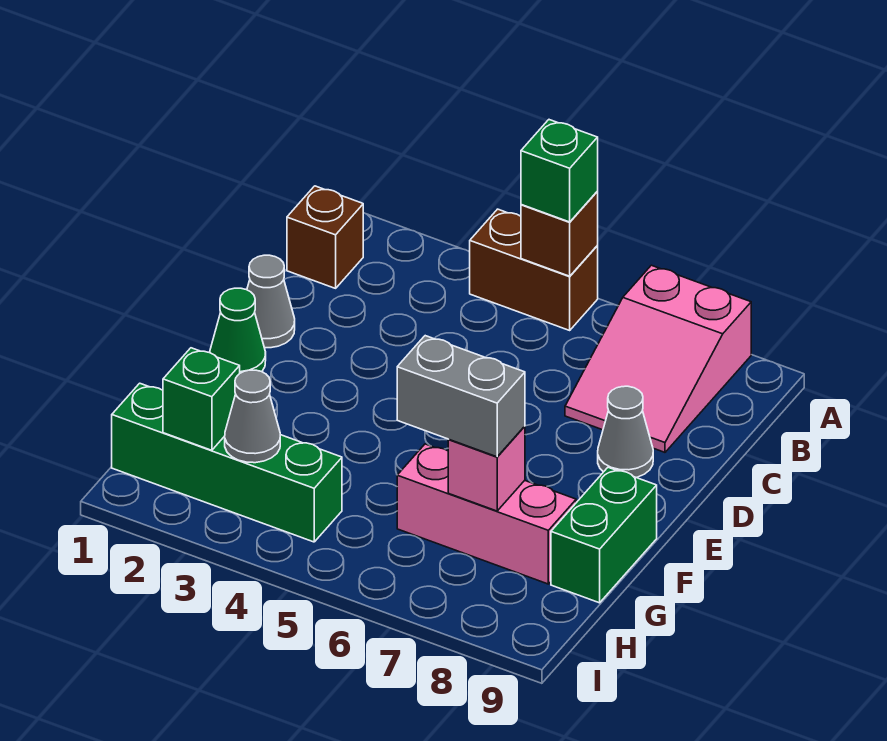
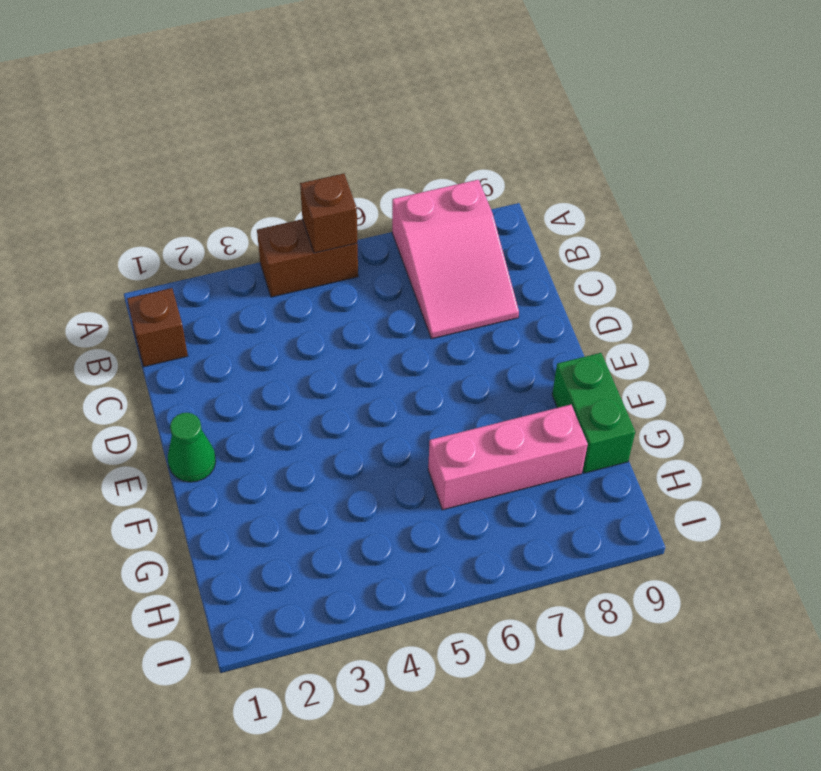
none -> grey cone D1 level 1
none -> grey cone D8 level 1
none -> green brick H1:H4 level 1

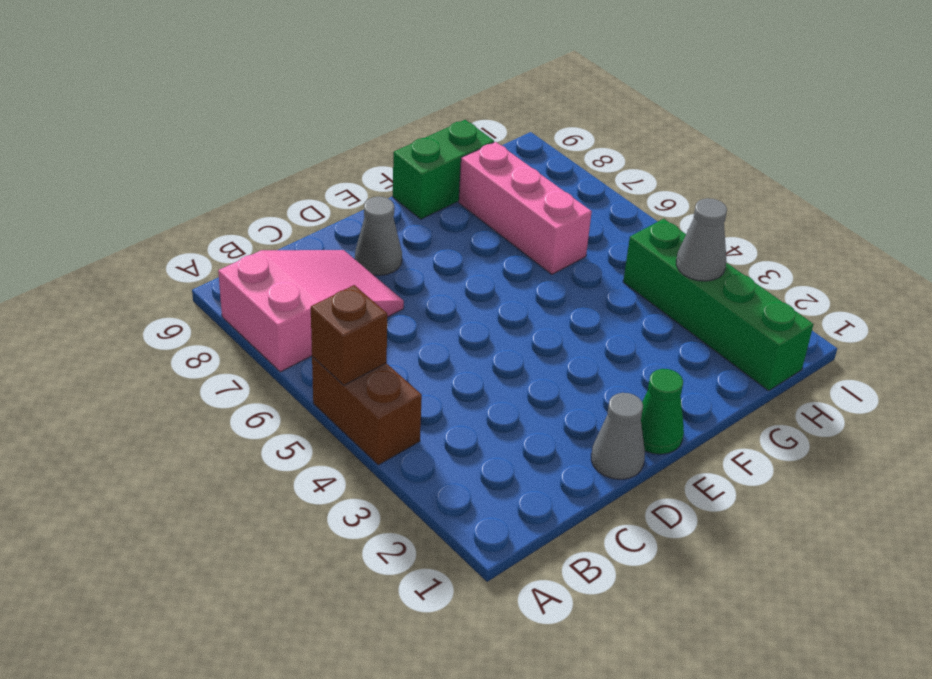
none -> brown brick B1 level 1
none -> pink brick G7 level 2
none -> green brick H2 level 2

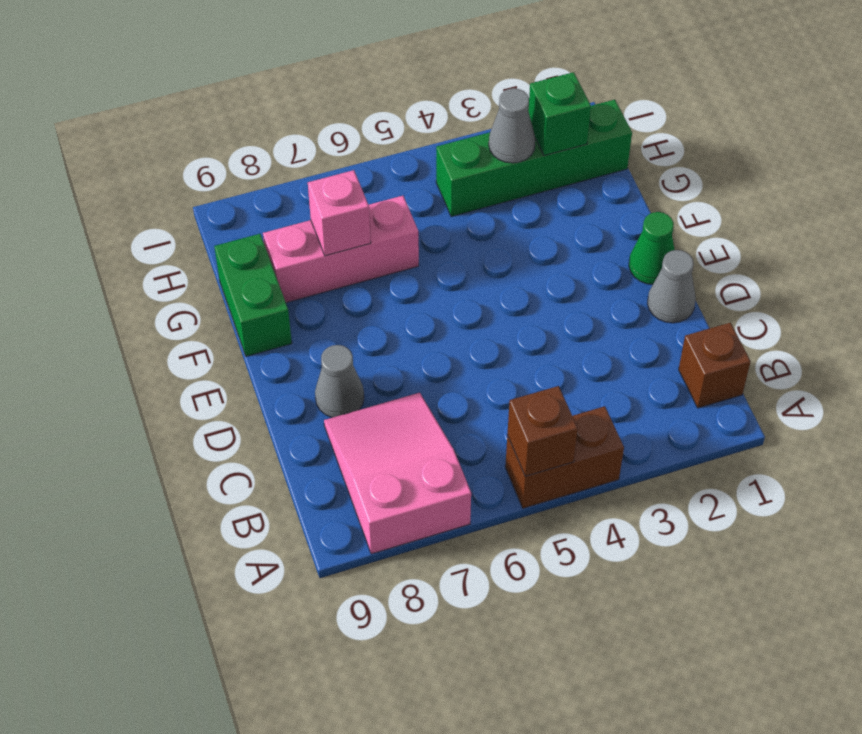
none -> green brick A5 level 3
none -> grey brick G6:G7 level 3

